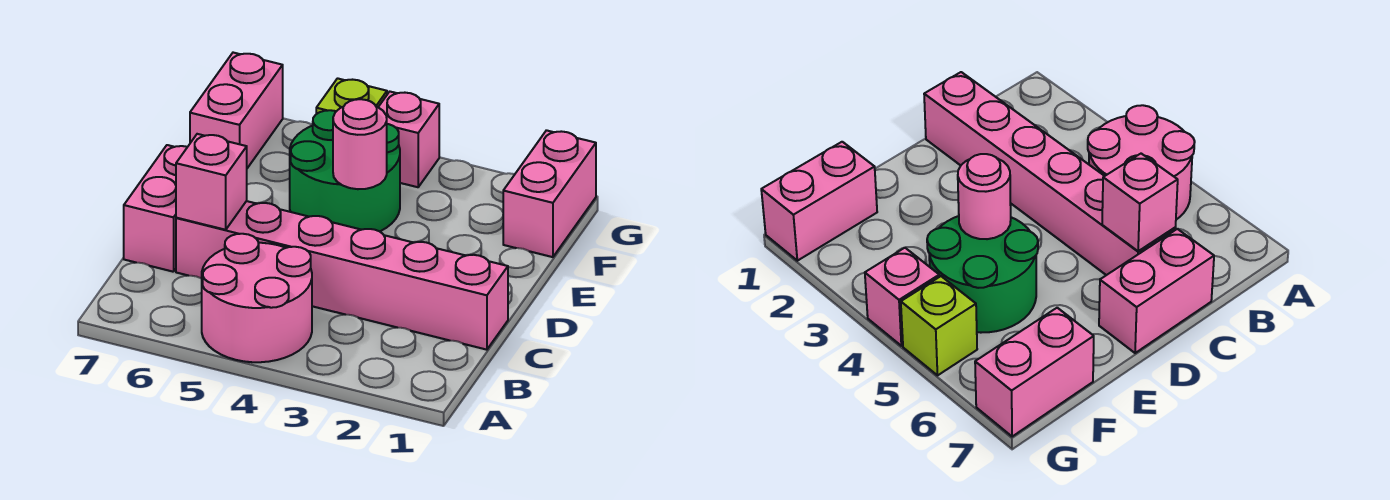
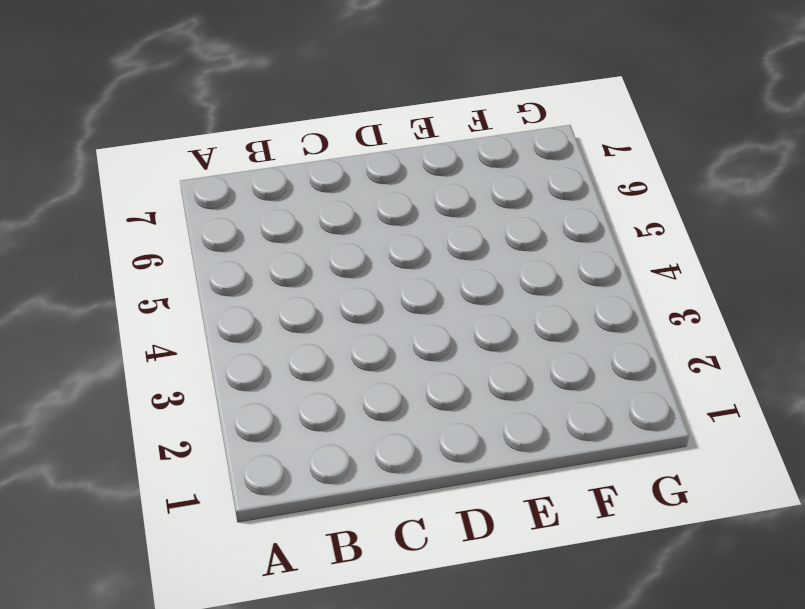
none -> pink round brick A4:B5 level 1
none -> pink brick C1:C6 level 1

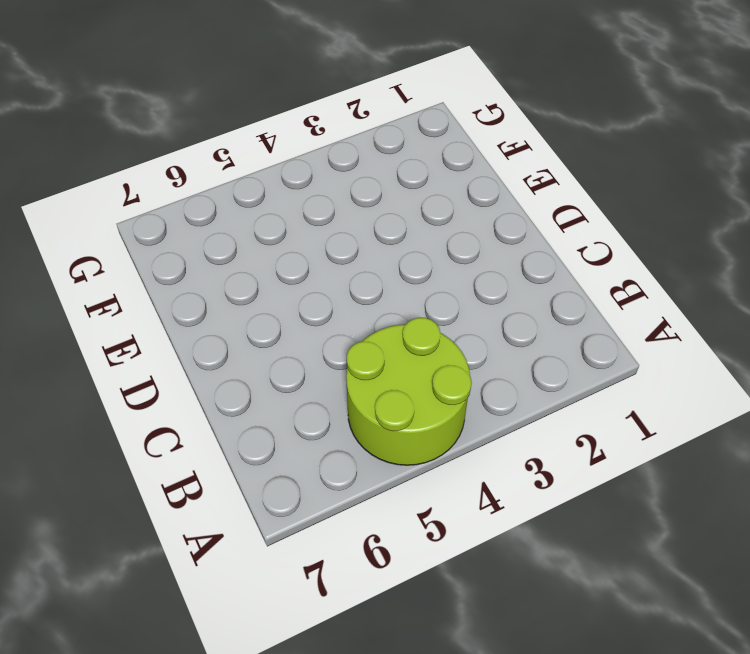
lime round brick A4:B5 level 1 -> pink round brick A4:B5 level 1
none -> pink brick C1:C6 level 1
none -> pink brick C7:D7 level 1

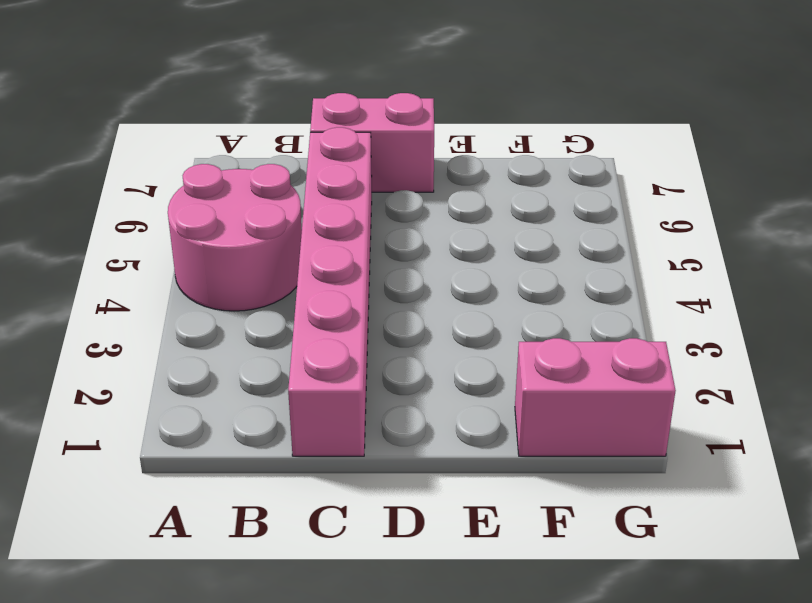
none -> green round brick E4:F5 level 1
none -> pink brick F7:G7 level 1

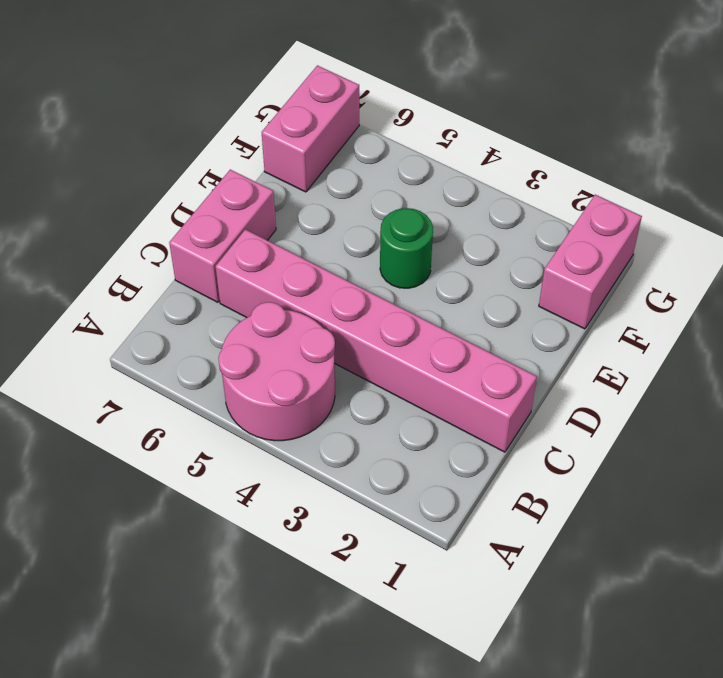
green round brick E4 level 1 -> green round brick E4:F5 level 1
none -> pink brick G4 level 1
none -> lime brick G5 level 1

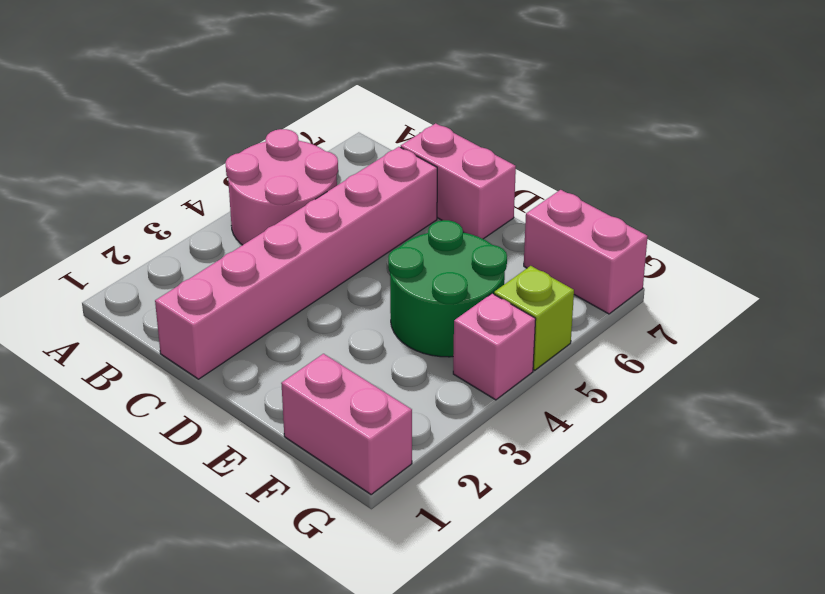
none -> pink brick C6 level 2
none -> pink round brick E4 level 2

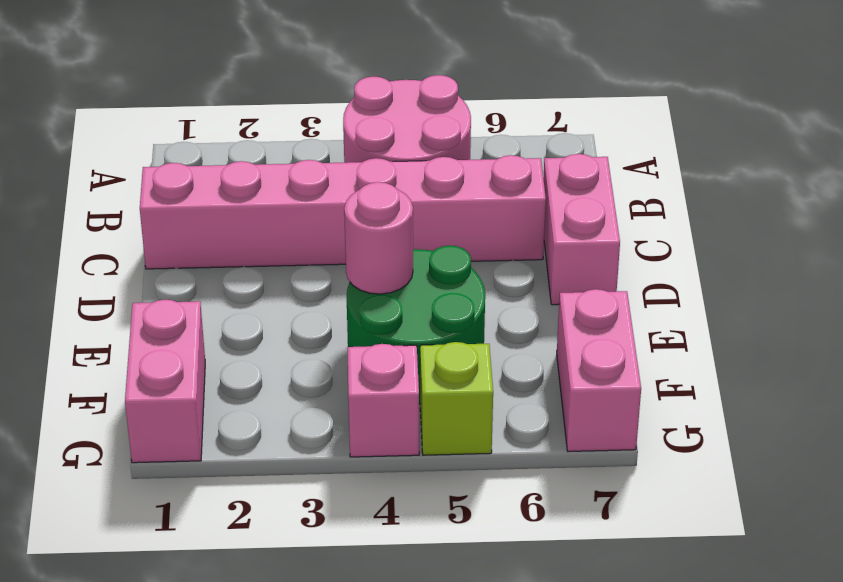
none -> pink brick C6 level 2

